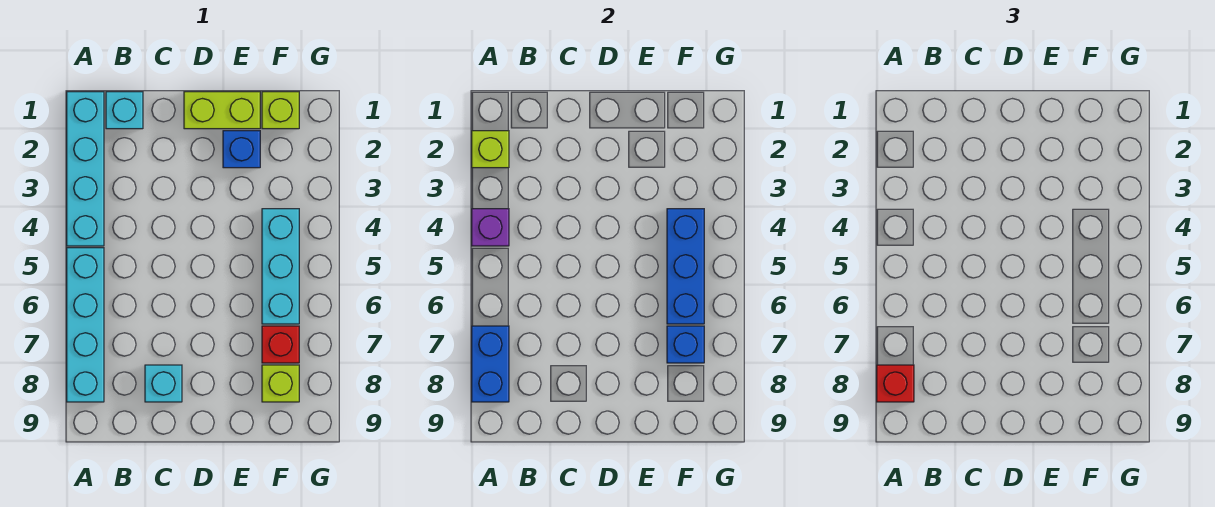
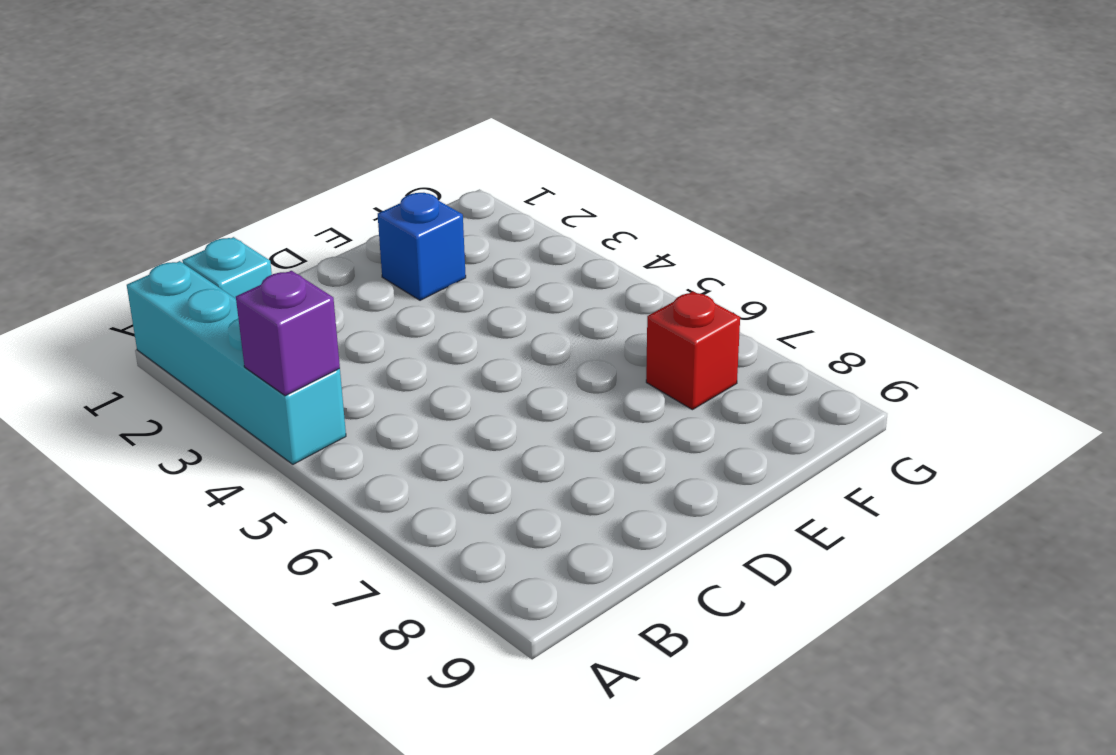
none -> cyan brick A5:A8 level 1
none -> cyan brick C8 level 1
none -> lime brick D1:E1 level 1

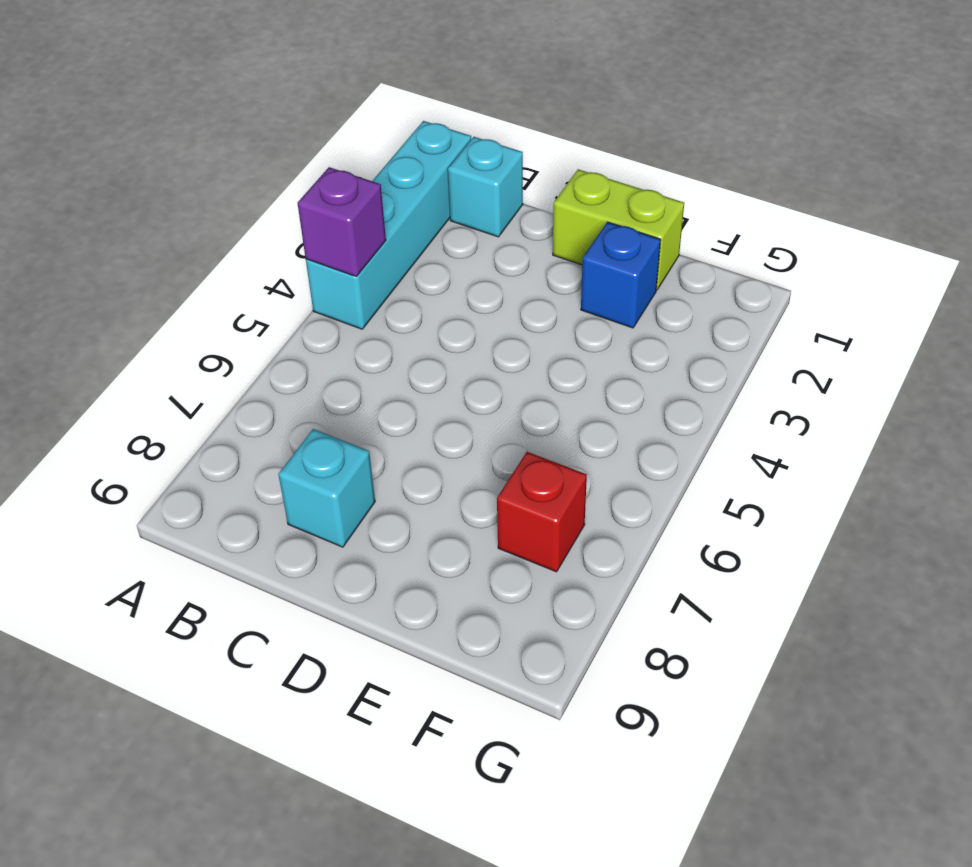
none -> cyan brick A5:A8 level 1
none -> lime brick F1 level 1
none -> cyan brick F4:F6 level 1

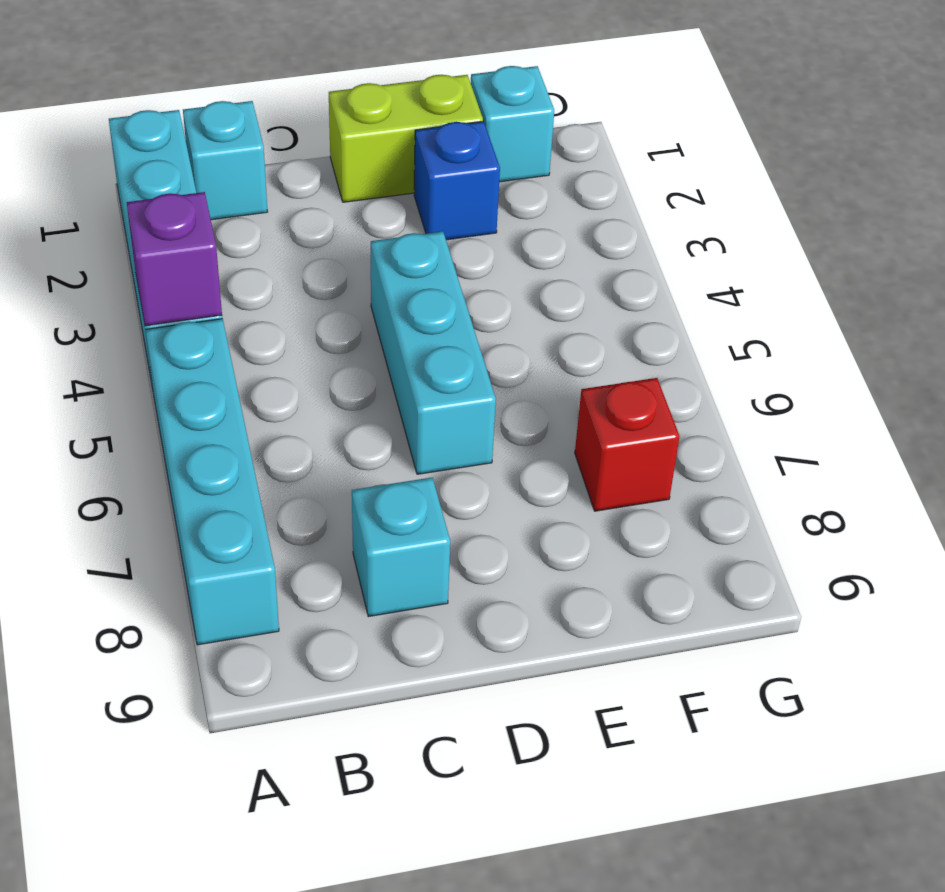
cyan brick D4:D6 level 1 -> cyan brick F4:F6 level 1
cyan brick F1 level 1 -> lime brick F1 level 1
none -> lime brick F8 level 1
none -> lime brick A2 level 2
none -> blue brick A7:A8 level 2

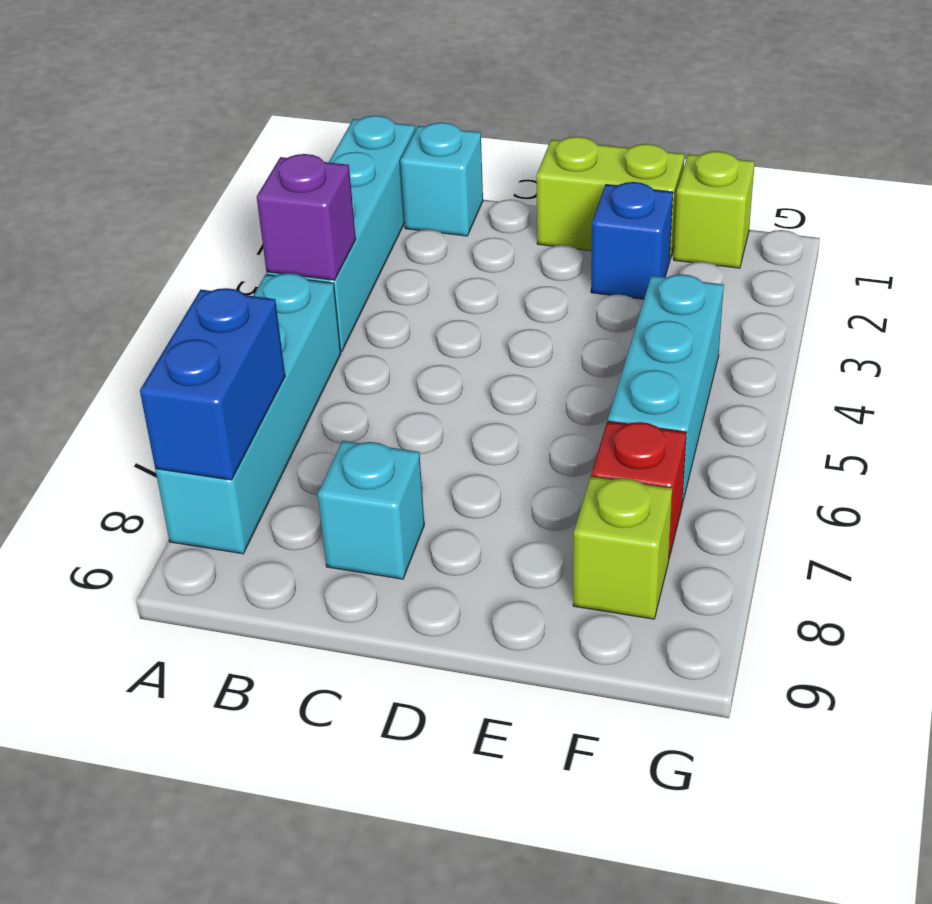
none -> lime brick A2 level 2
none -> blue brick F4:F6 level 2
none -> blue brick F7 level 2

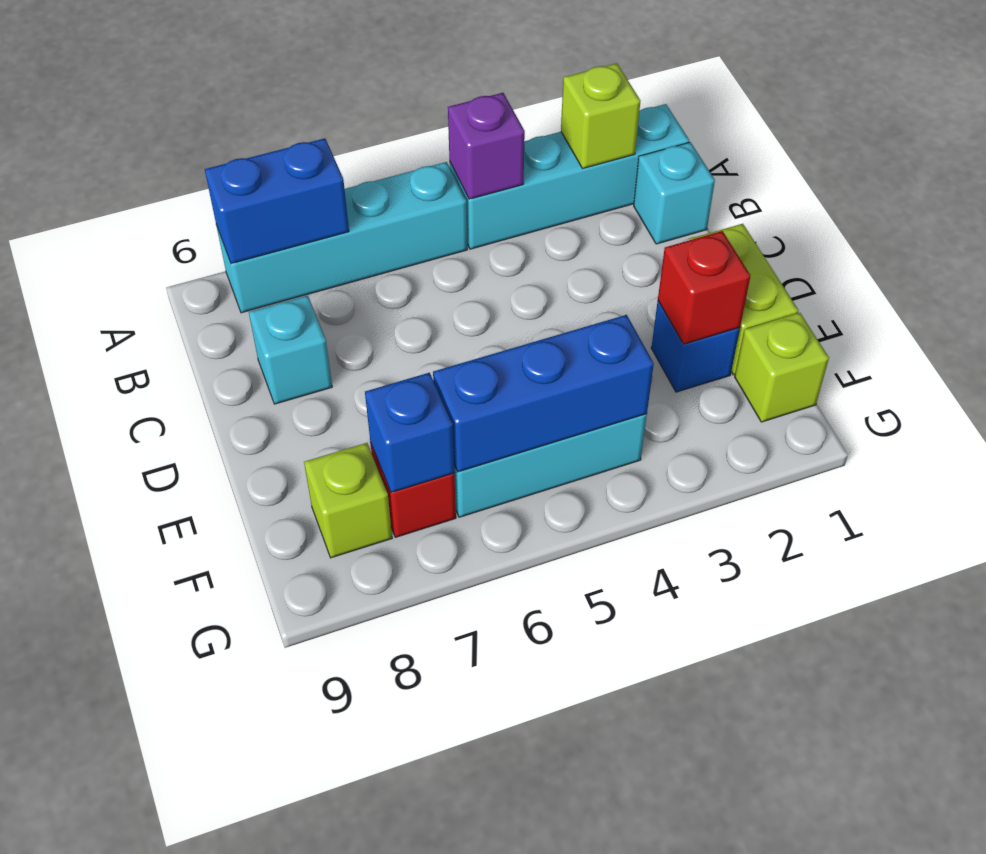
red brick E2 level 2 -> red brick A8 level 3

